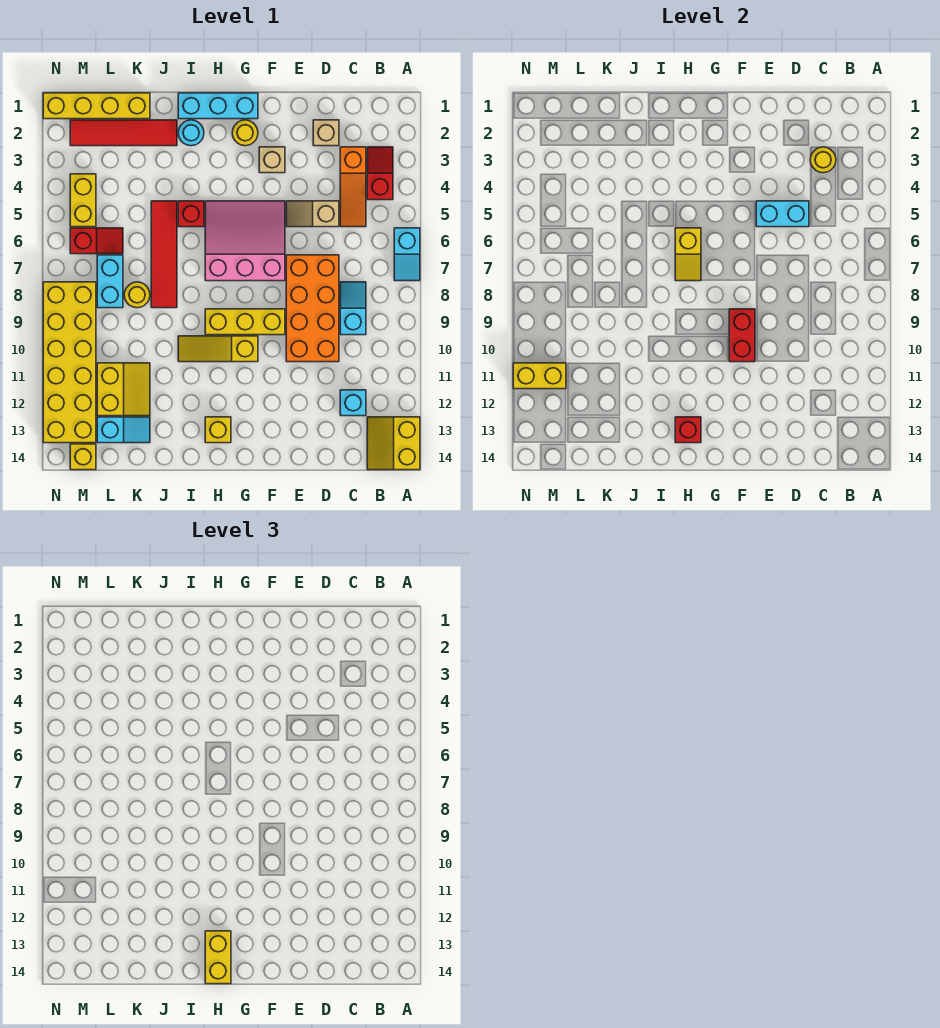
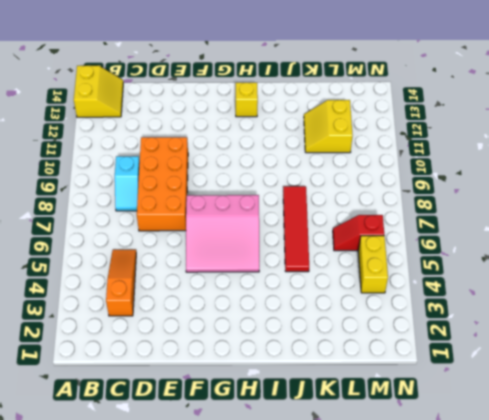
none -> cyan slope A6:A7 level 1 top 6
none -> red slope B3:B4 level 1 top 4
none -> cyan brick C12 level 1
none -> tan brick D2 level 1

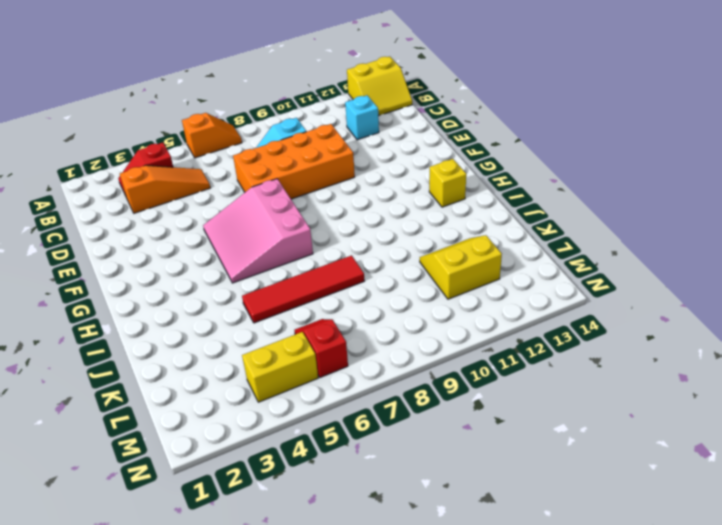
orange slope A6:A7 level 1 top 6 -> cyan slope A6:A7 level 1 top 6
none -> tan brick D2 level 1
none -> tan slope D5:E5 level 1 top D
none -> tan brick F3 level 1
none -> yellow brick F9:H9 level 1

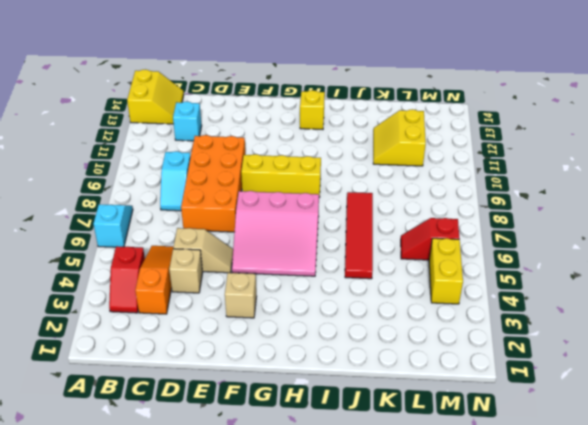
tan brick D4 level 1 -> tan brick D2 level 1
none -> cyan brick G1:I1 level 1
none -> yellow round brick G2 level 1
none -> yellow slope G10:I10 level 1 top G
none -> cyan round brick I2 level 1

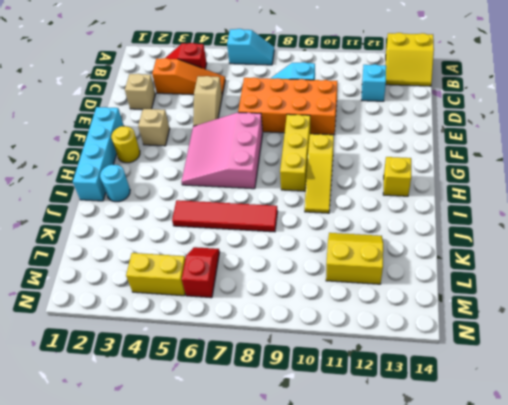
cyan brick F1:I1 level 1 -> cyan brick G1:I1 level 1
none -> red brick I5 level 1
none -> red tile J2:M2 level 1
none -> yellow brick K1:N1 level 1
none -> yellow round brick K8 level 1

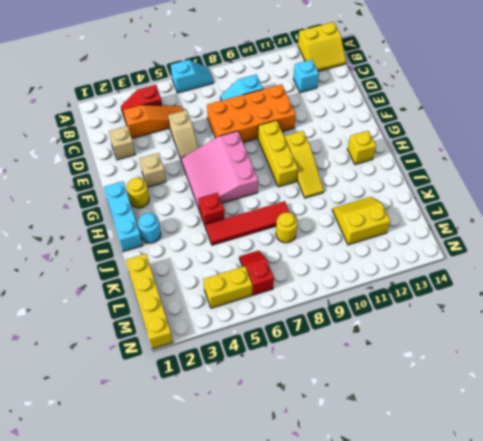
none -> red tile J2:M2 level 1
none -> cyan slope K13:L13 level 1 top L
none -> cyan brick L7:L8 level 1
none -> yellow brick M8:N13 level 1

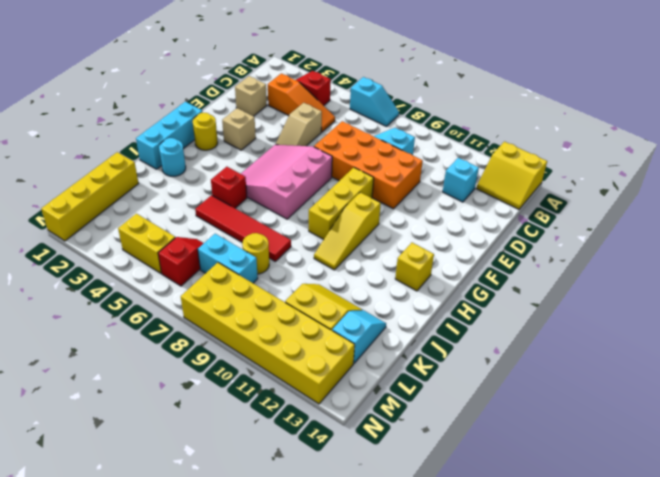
none -> red tile J2:M2 level 1
none -> yellow brick M14 level 1
none -> yellow round brick C3 level 2
none -> cyan brick D5:E5 level 2

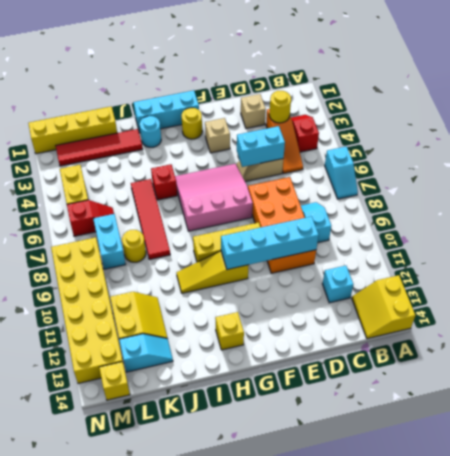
cyan brick D10:G10 level 2 -> red brick F9:F10 level 2
none -> yellow slope H6:H7 level 2 top 6
none -> red brick H13 level 2
none -> yellow brick M11:N11 level 2
none -> yellow brick H13:H14 level 3

